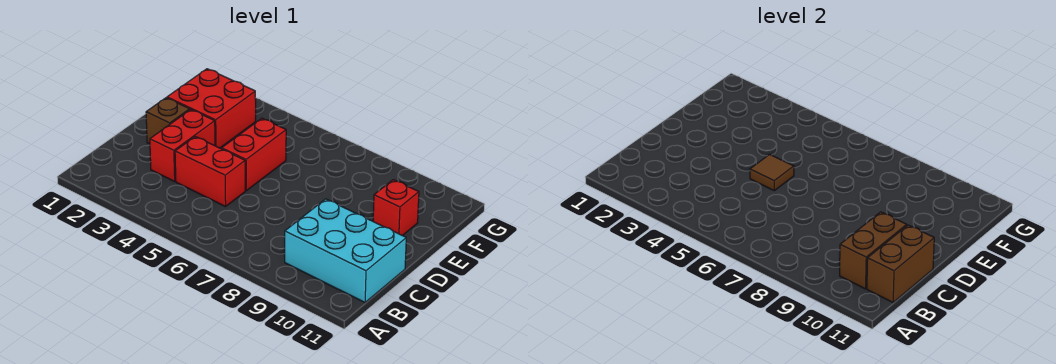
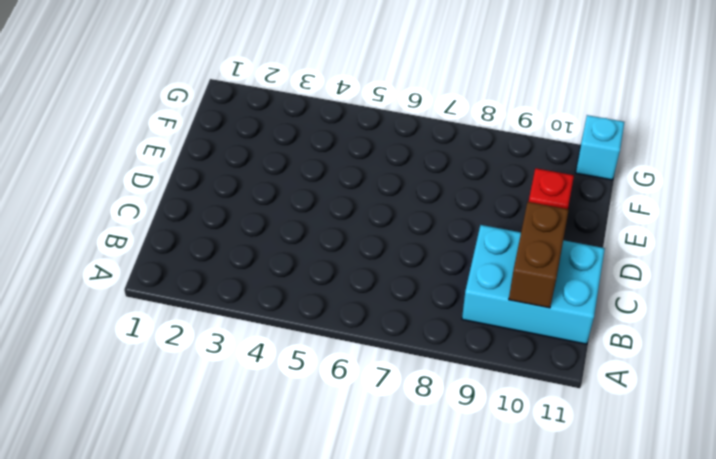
cyan brick G11 level 1 -> none
none -> red brick C3:D3 level 1
none -> red brick C4:C5 level 1

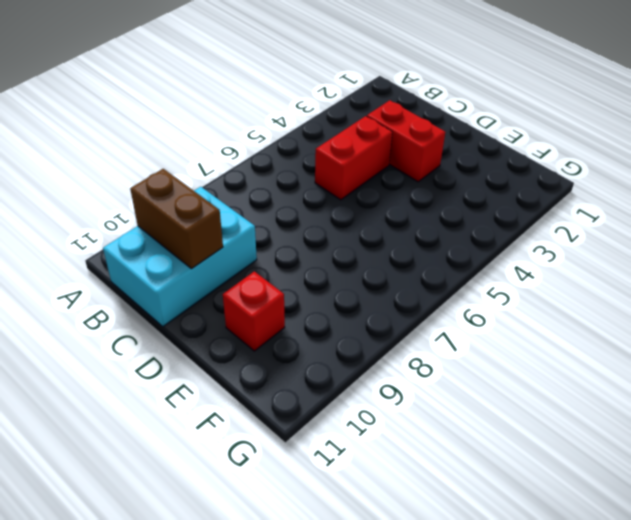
none -> brown brick D2 level 1
none -> red brick D5:E5 level 1

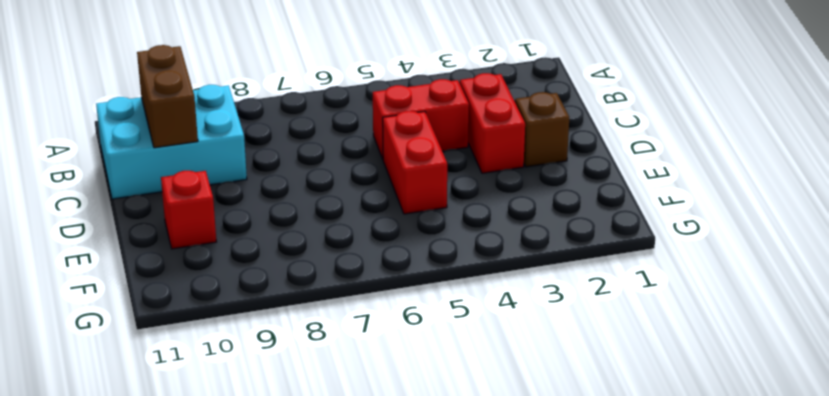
none -> red brick E2:F3 level 1
none -> brown brick B11:C11 level 2

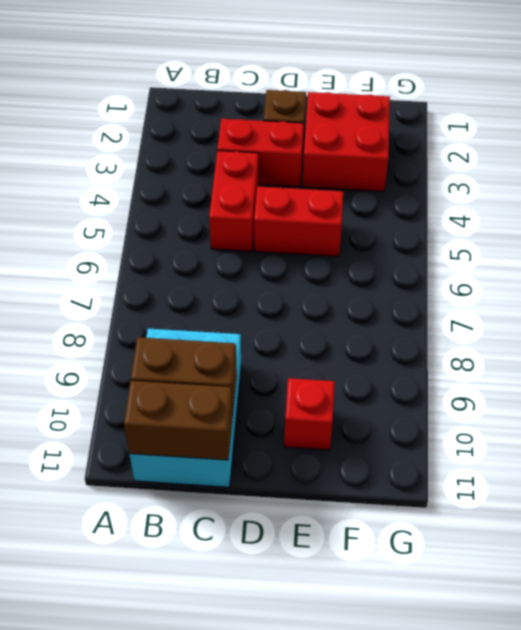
none -> brown tile D5 level 2

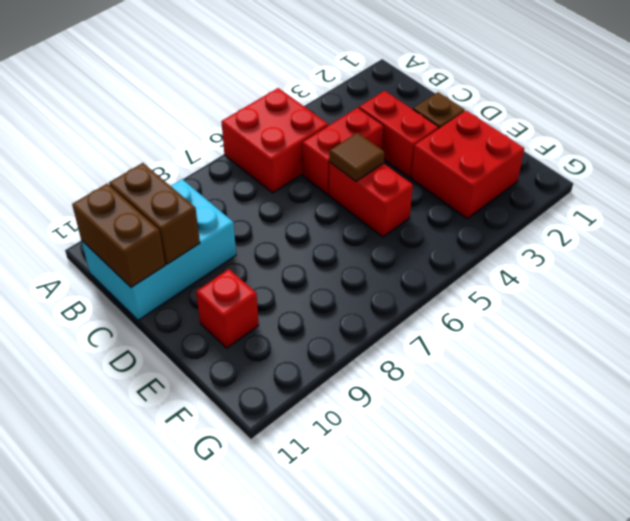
red brick A5:B6 level 1 -> none

